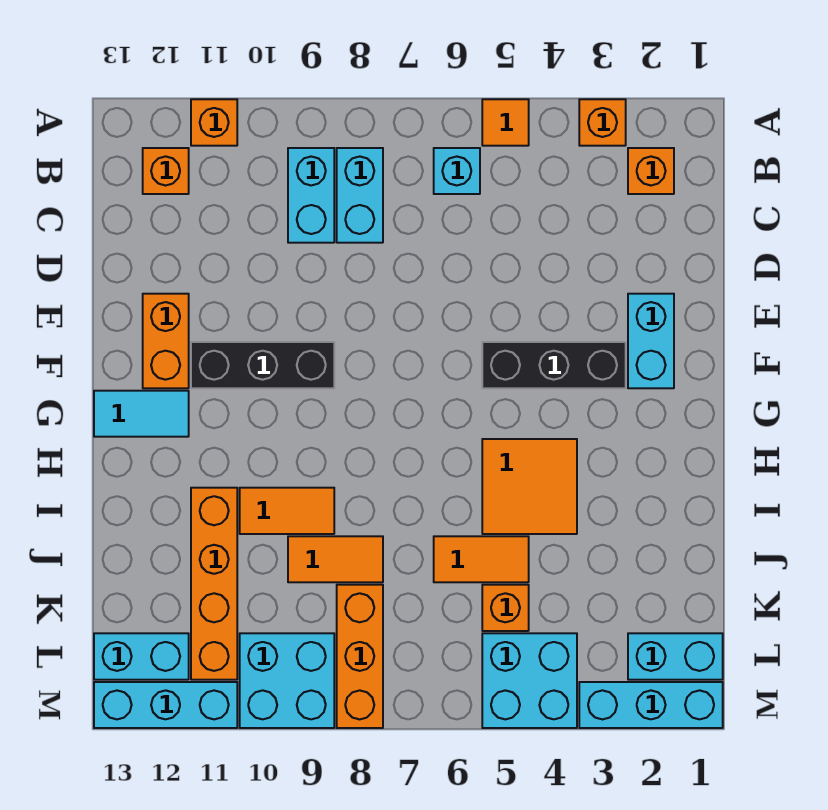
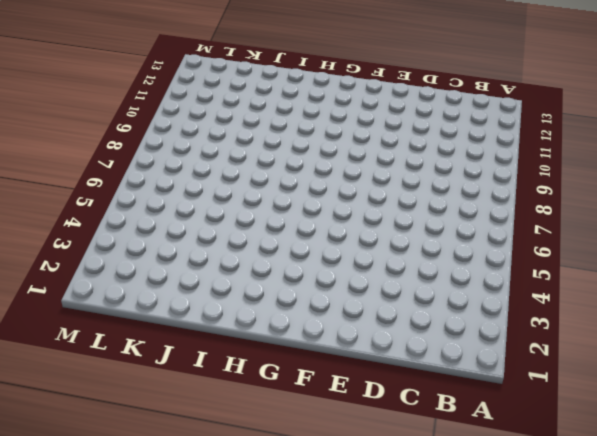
none -> orange brick A3 level 1
none -> orange tile A5 level 1
none -> orange brick A11 level 1

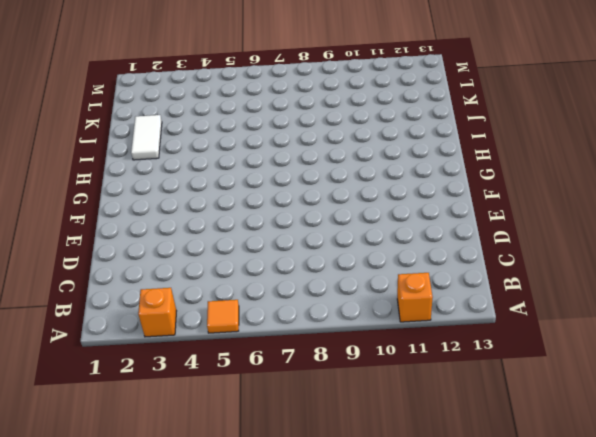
white tile I2:J2 level 1 -> none
none -> orange brick B2 level 1
none -> cyan brick B6 level 1
none -> cyan brick B8:C8 level 1

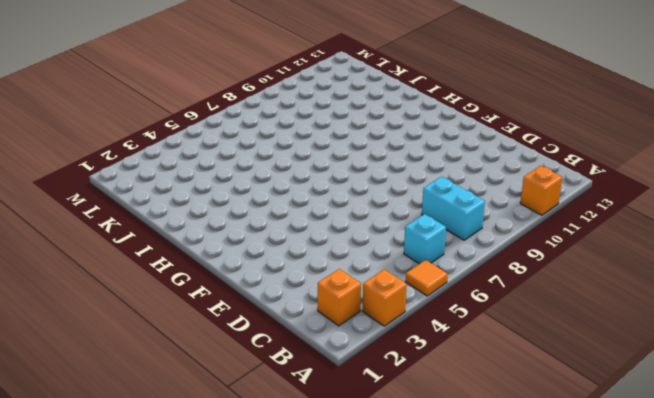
none -> cyan brick B9:C9 level 1
none -> orange brick B12 level 1
none -> cyan brick E2:F2 level 1

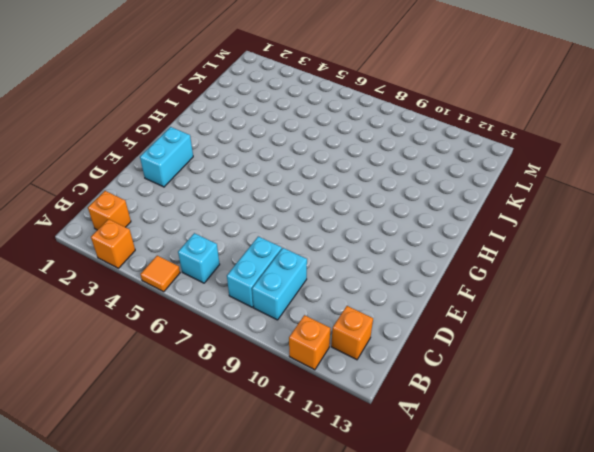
none -> orange brick E12:F12 level 1
none -> black brick F3:F5 level 1
none -> black brick F9:F11 level 1

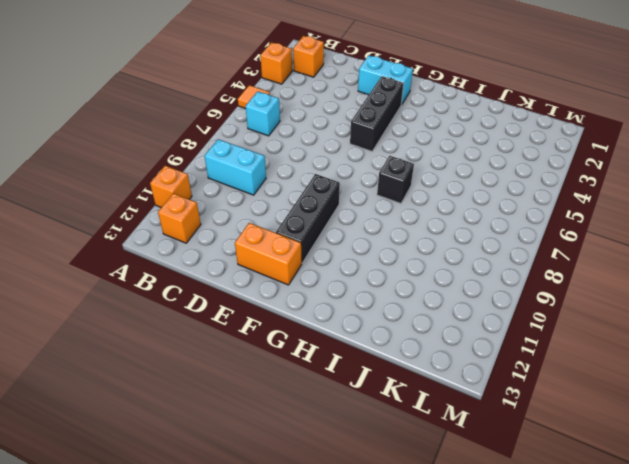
black brick H7 level 1 -> none
none -> cyan brick B8:C8 level 1
none -> cyan tile G12:G13 level 1
none -> orange tile H4:I5 level 1

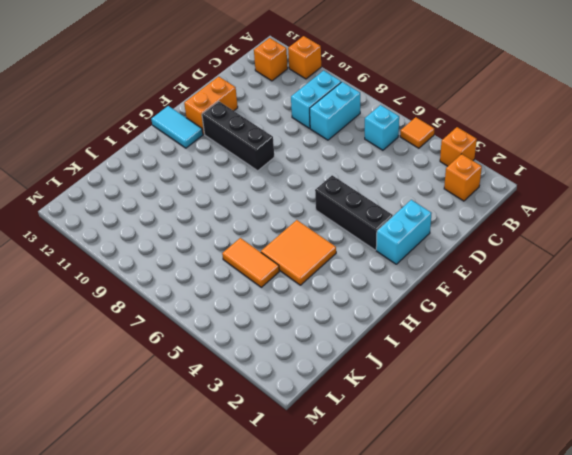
none -> orange tile I9:I10 level 1
none -> orange brick I11:L11 level 1
none -> orange tile J8:J9 level 1

